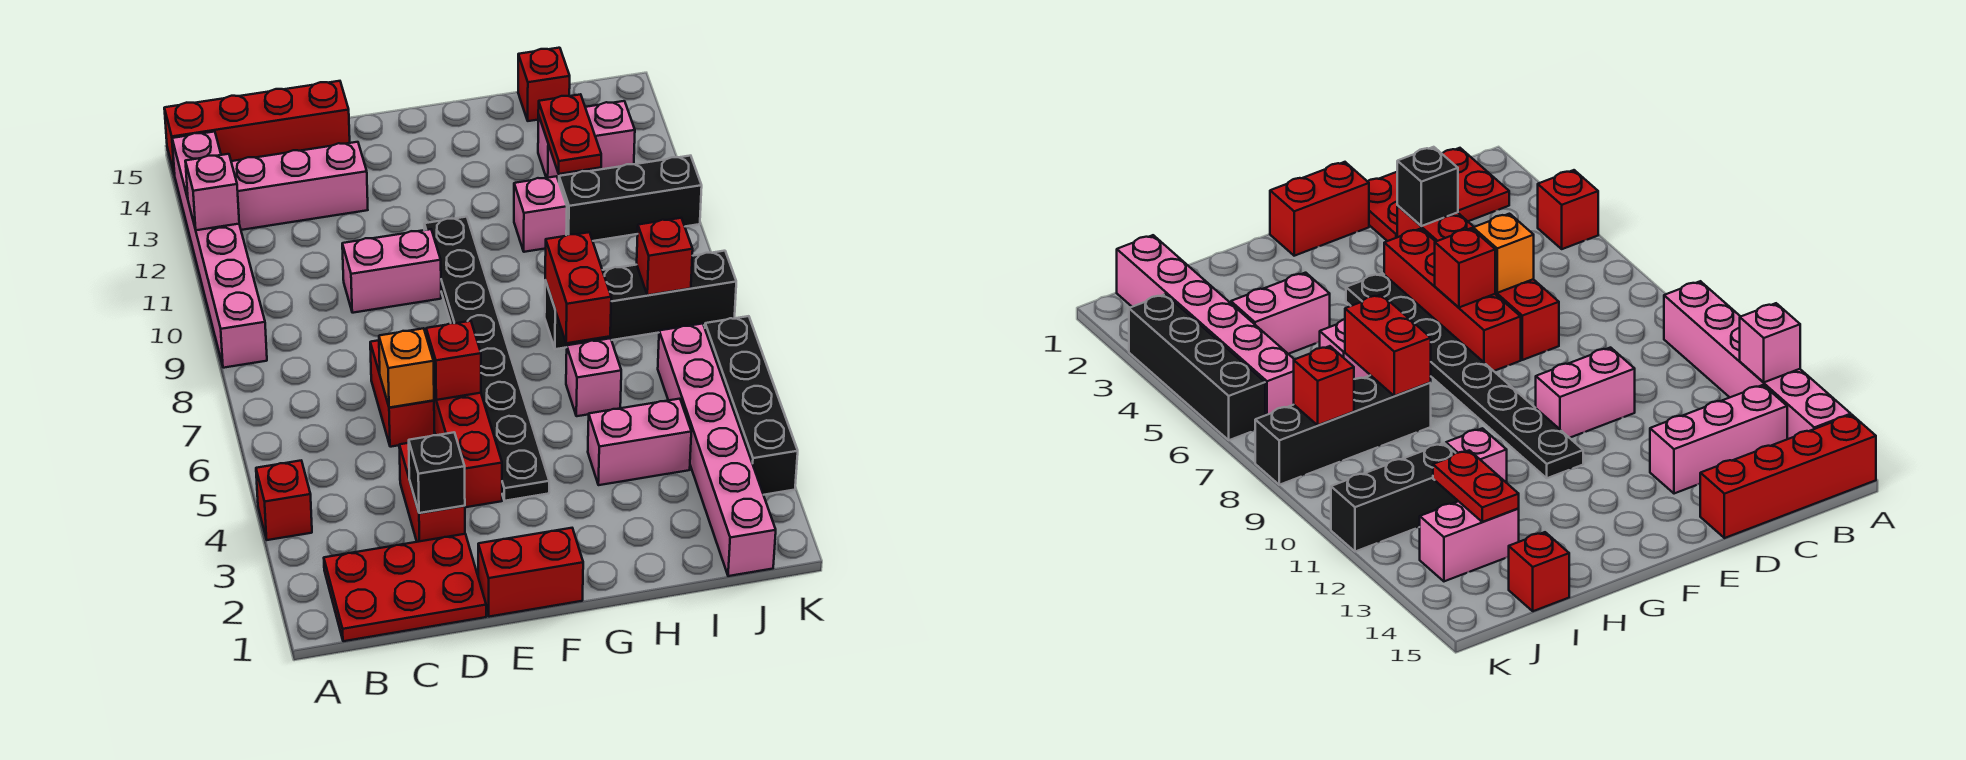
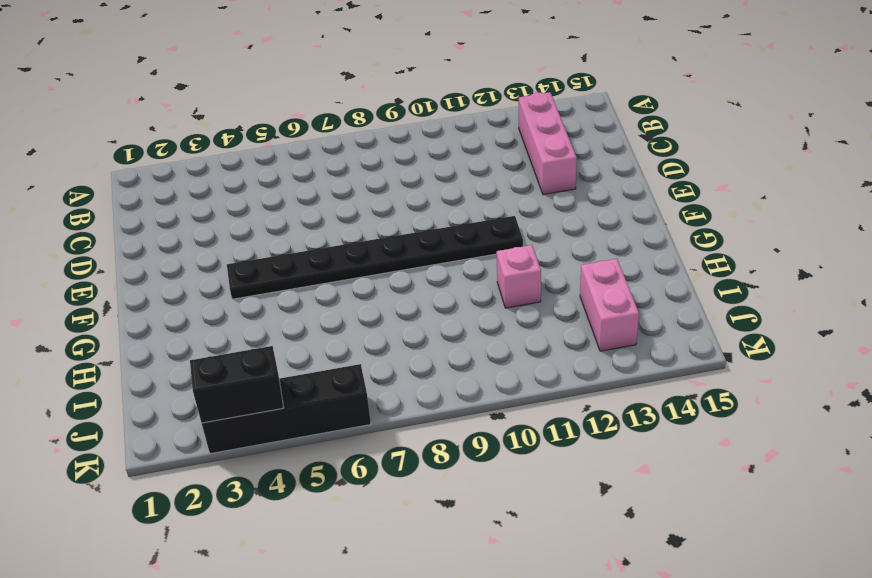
black brick K3:K4 level 2 -> none
none -> red brick A4 level 1
none -> pink brick A9:A14 level 1
none -> red brick A15:D15 level 1

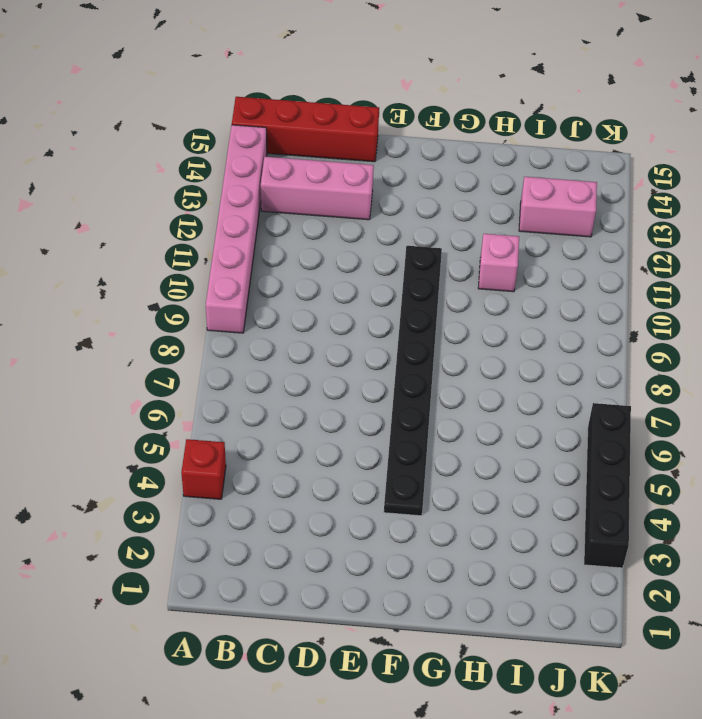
none -> red plate B1:D2 level 1
none -> red brick D3:D4 level 1
none -> red brick D6:D7 level 1

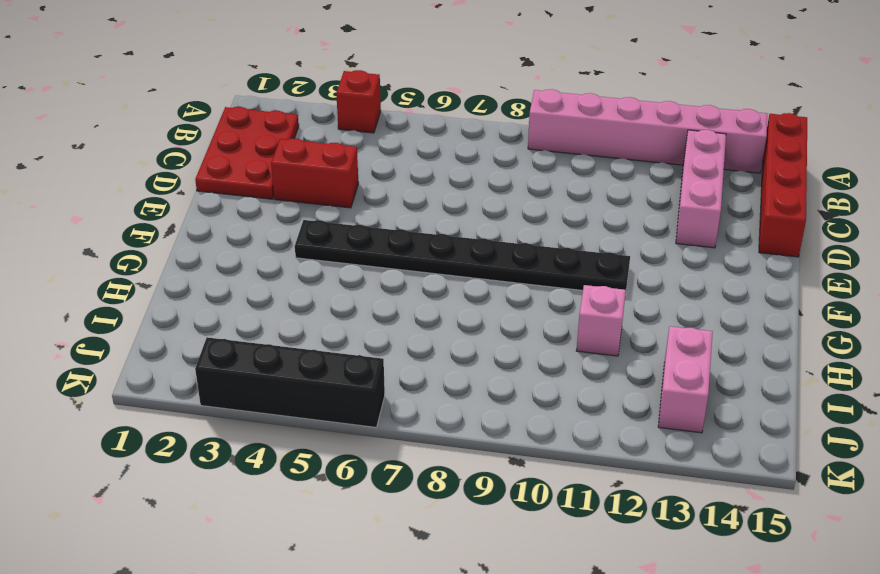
none -> red brick D6:D7 level 1
none -> pink brick D10:E10 level 1
none -> red brick E1:F1 level 1

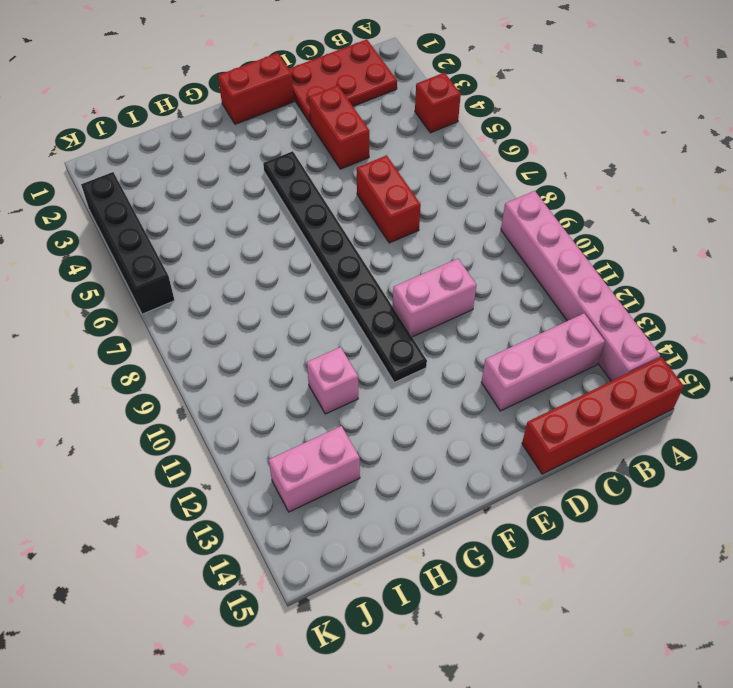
none -> red brick E4:E7 level 1
none -> pink brick H4:I4 level 1
none -> pink brick H6 level 1

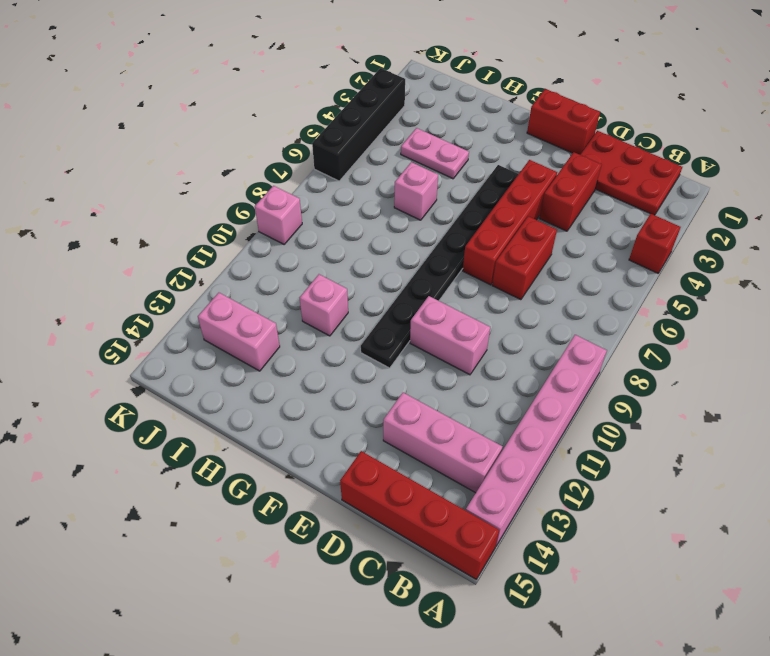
pink plate H4:I4 level 1 -> pink brick H4:I4 level 1
pink brick K9 level 1 -> pink brick A12 level 2
none -> black brick H8:K8 level 1
none -> black brick I11:K11 level 1
none -> red brick I15 level 1

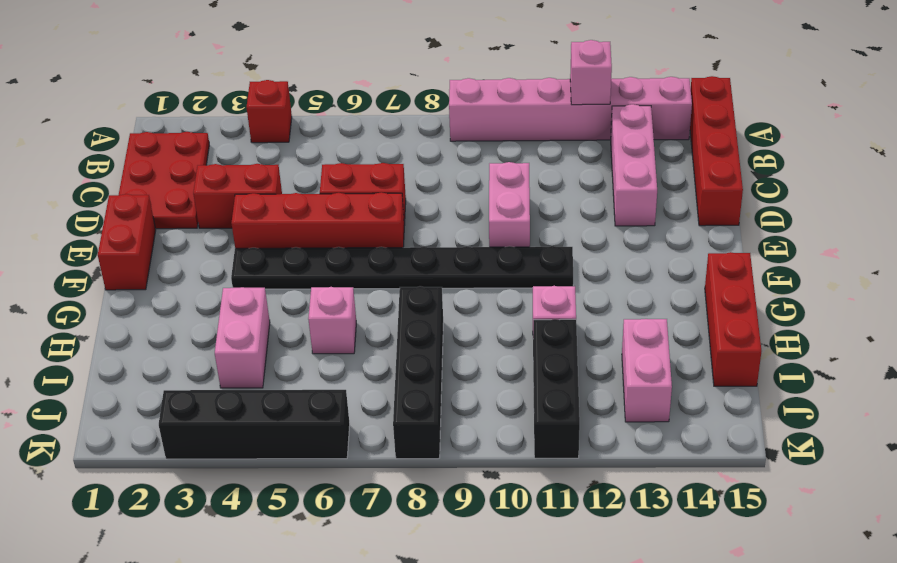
red brick G15:I15 level 1 -> red brick I15 level 1
none -> pink brick J1:J6 level 1
none -> black brick D3 level 2
none -> orange brick D6 level 2

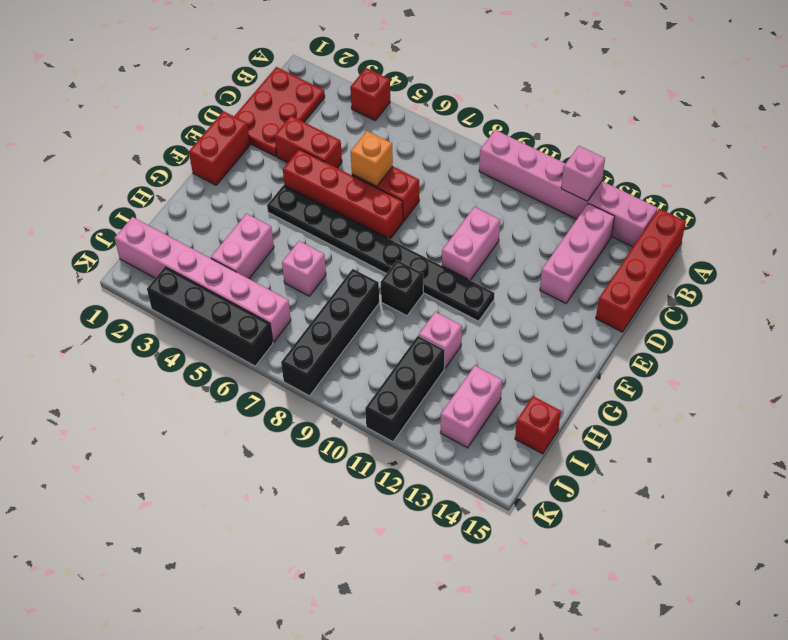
black brick G9 level 1 -> black brick D3 level 2
none -> red brick E6 level 2
none -> red brick H7:H8 level 2
none -> red plate I12:I13 level 2

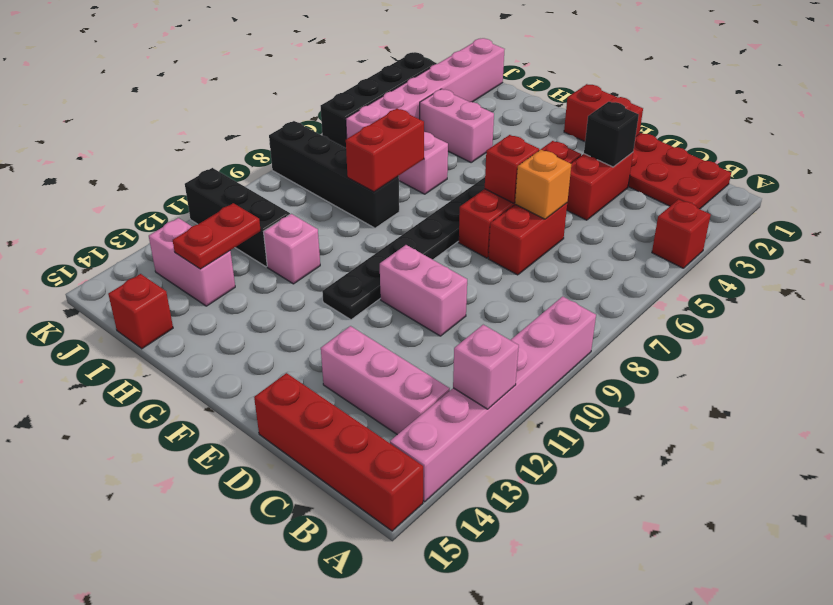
none -> red brick J8 level 2

